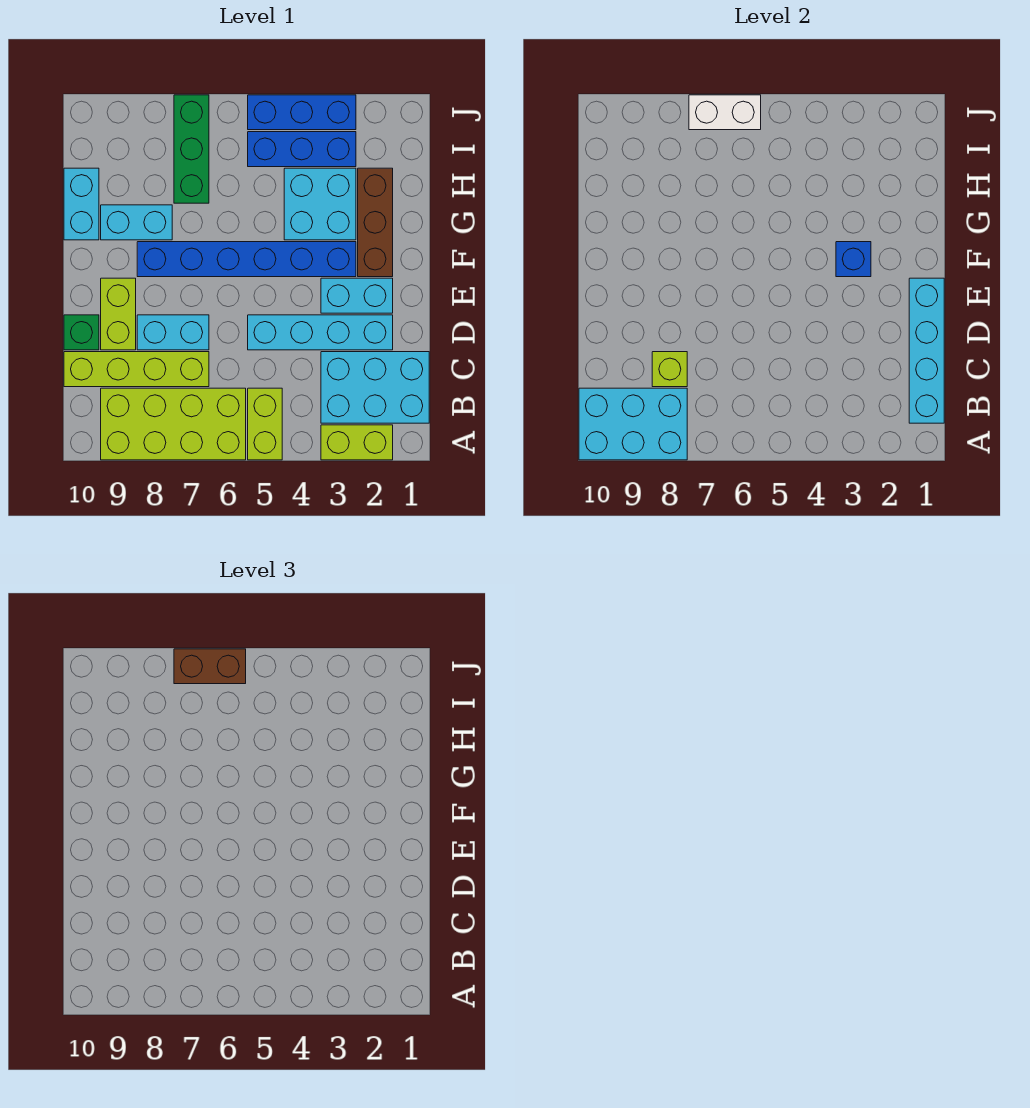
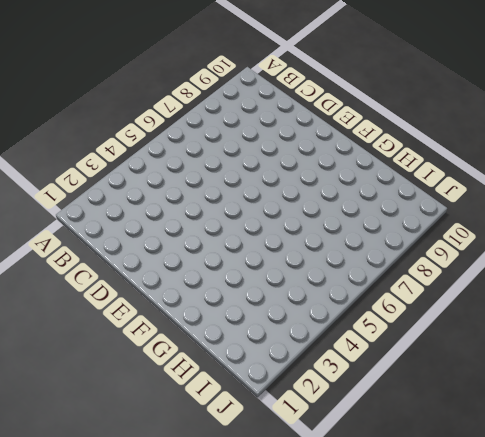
none -> lime brick A2:A3 level 1
none -> lime brick A5:B5 level 1
none -> lime brick A6:B9 level 1

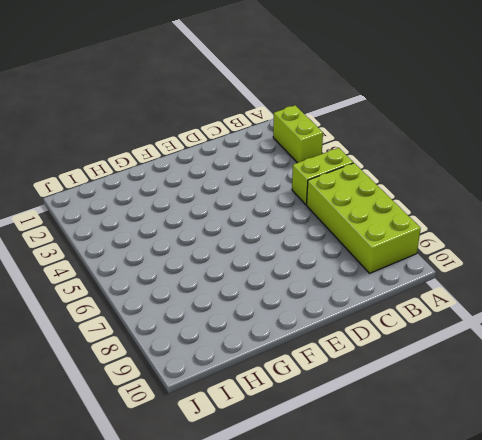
none -> cyan brick B1:C3 level 1
none -> lime brick C7:C10 level 1
none -> cyan brick D2:D5 level 1

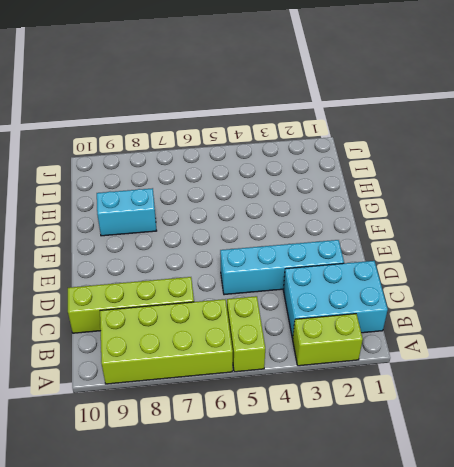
none -> cyan brick D7:D8 level 1
none -> lime brick D9:E9 level 1
none -> green brick D10 level 1

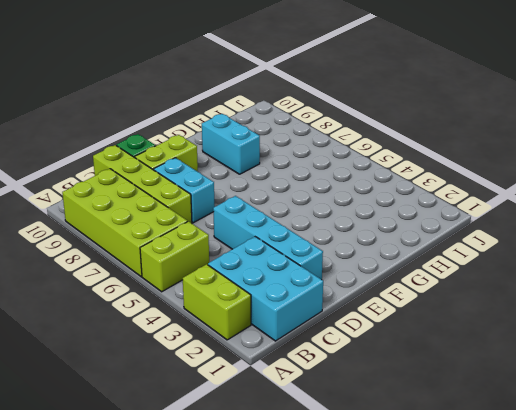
none -> cyan brick E2:E3 level 1
none -> brown brick F2:H2 level 1
none -> blue brick F3:F8 level 1

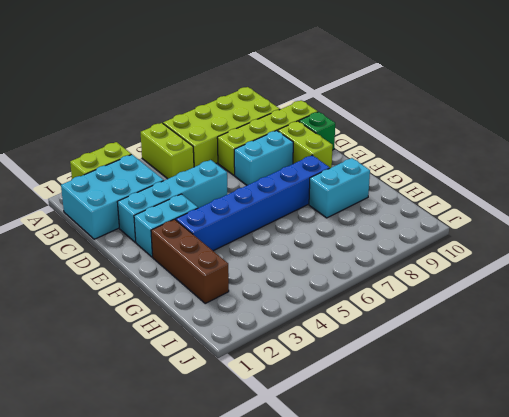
none -> cyan brick G3:H4 level 1
none -> cyan brick G10:H10 level 1
none -> green brick H7:J7 level 1

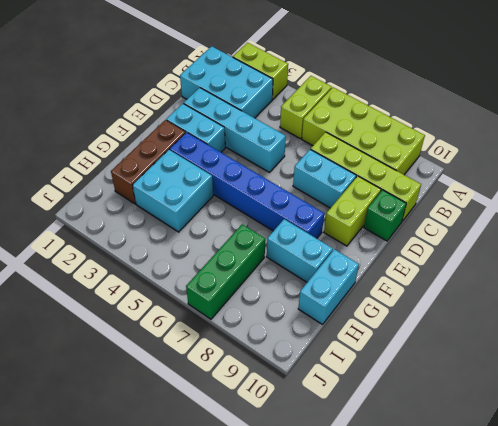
none -> blue brick I3:I5 level 1
none -> blue brick J3:J5 level 1
none -> cyan brick A8:B10 level 2

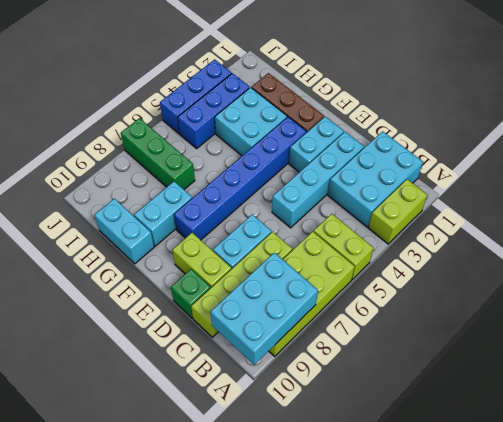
none -> cyan brick B1:E1 level 2
none -> lime brick C8 level 2
none -> blue brick F3 level 2

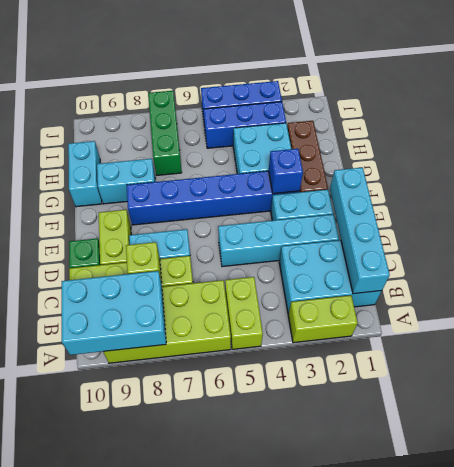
none -> white brick J6:J7 level 2
none -> brown brick J6:J7 level 3

